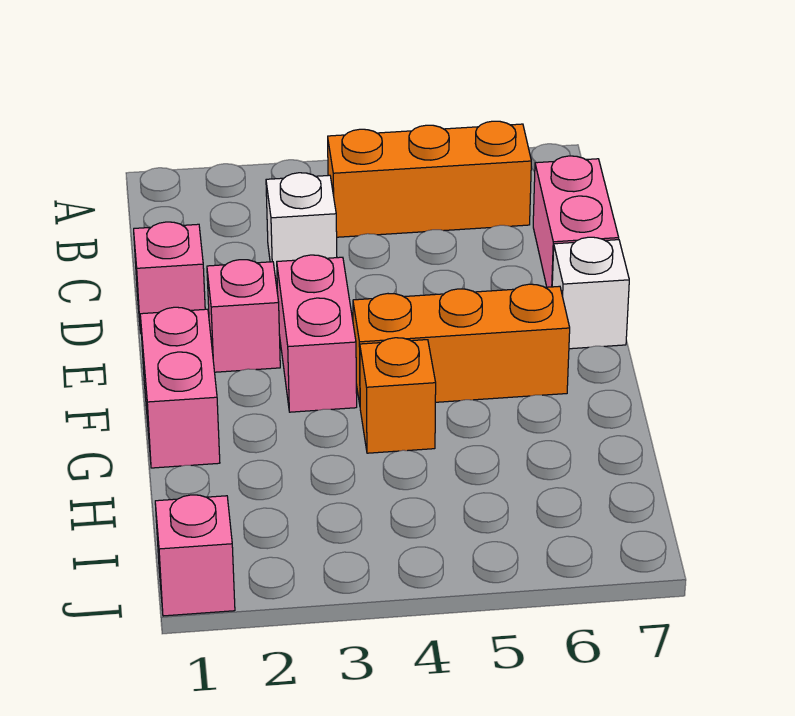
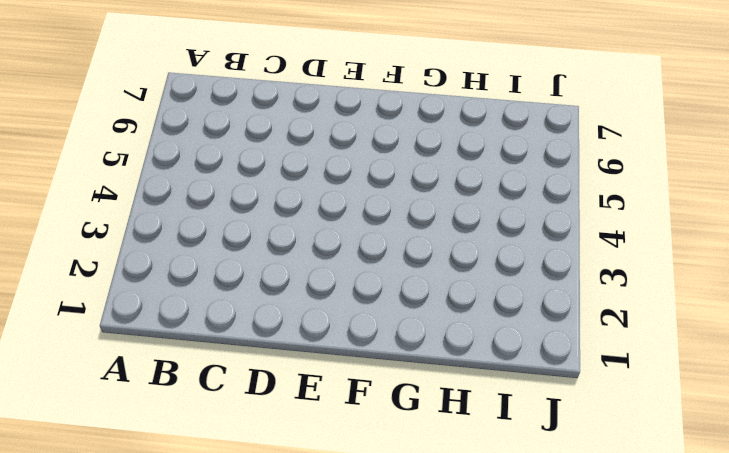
none -> orange brick B4:B6 level 1
none -> white brick C3 level 1

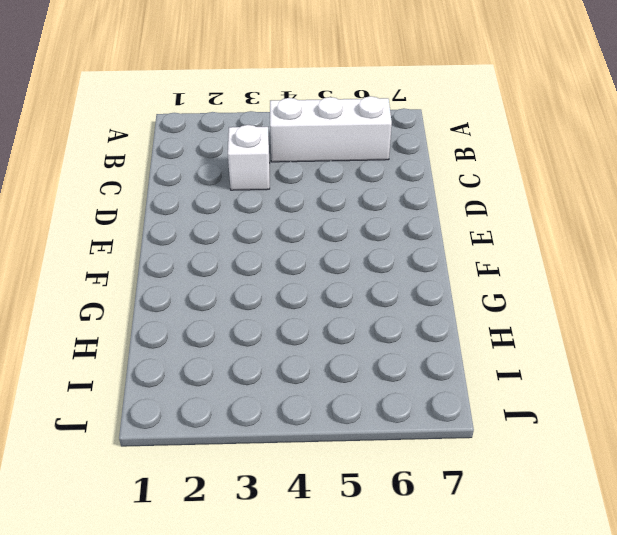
white brick B4:B6 level 1 -> orange brick B4:B6 level 1
none -> pink brick C7:D7 level 1
none -> pink brick D1 level 1

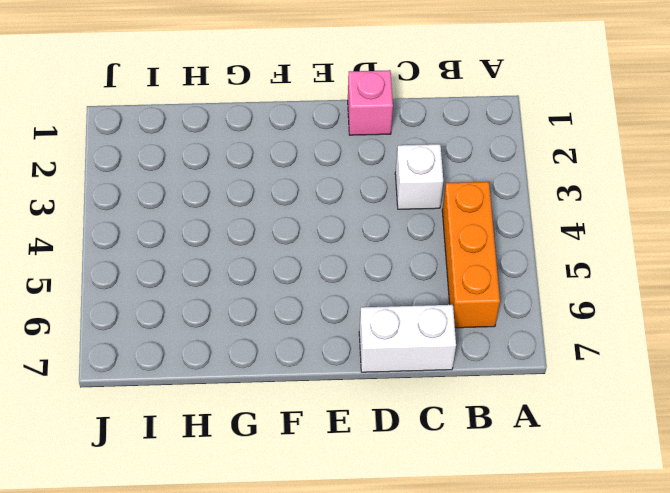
white brick C7:D7 level 1 -> pink brick C7:D7 level 1
none -> pink brick E2 level 1
none -> pink brick E3:F3 level 1

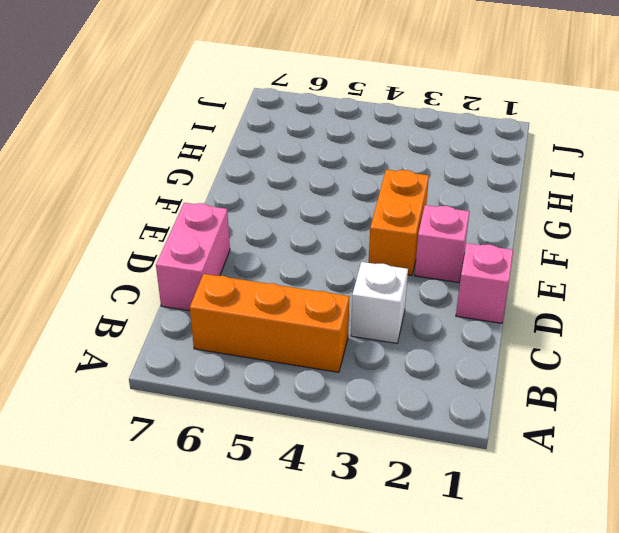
orange brick E3:F3 level 1 -> pink brick E3:F3 level 1
none -> white brick E7 level 1
none -> pink brick F1:G1 level 1

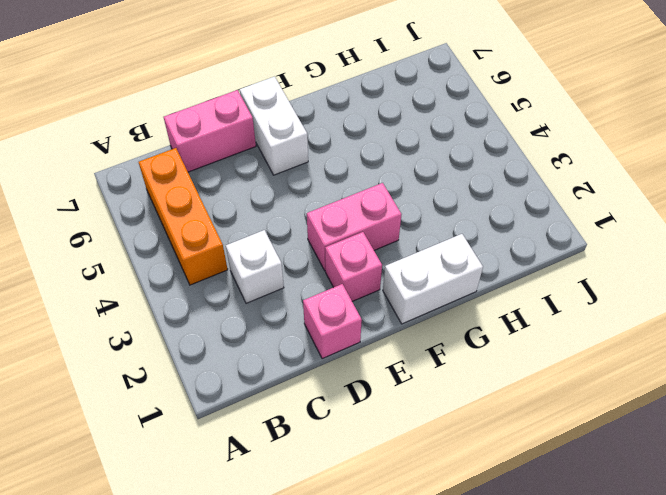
white brick E6:E7 level 1 -> white brick E7 level 1
white brick F1:G1 level 1 -> pink brick F1:G1 level 1
none -> orange brick F4:F6 level 1
none -> orange brick G4 level 1

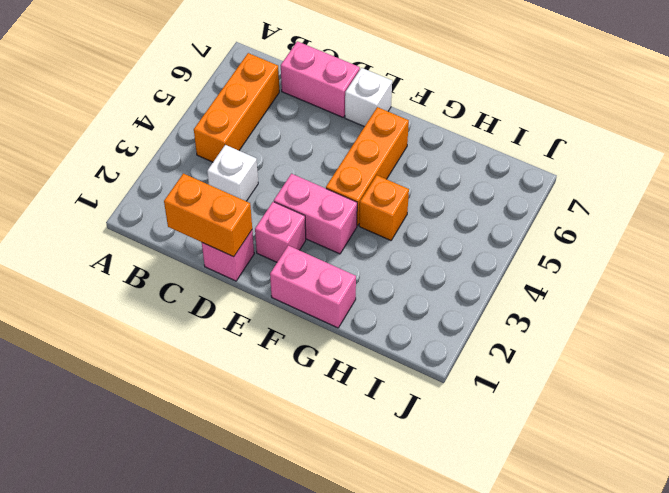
orange brick C1:D1 level 2 -> none
none -> pink brick J1 level 1

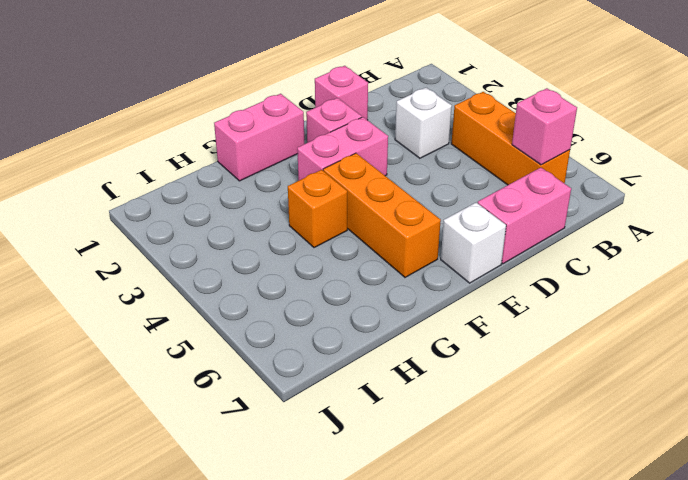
pink brick B6 level 2 -> pink brick J1 level 1

